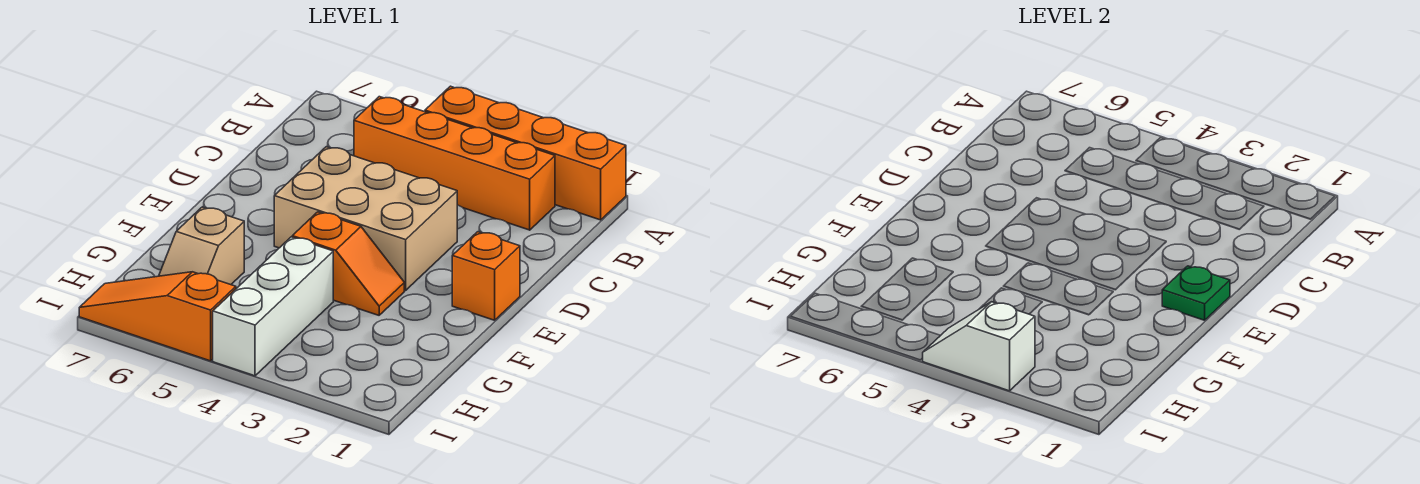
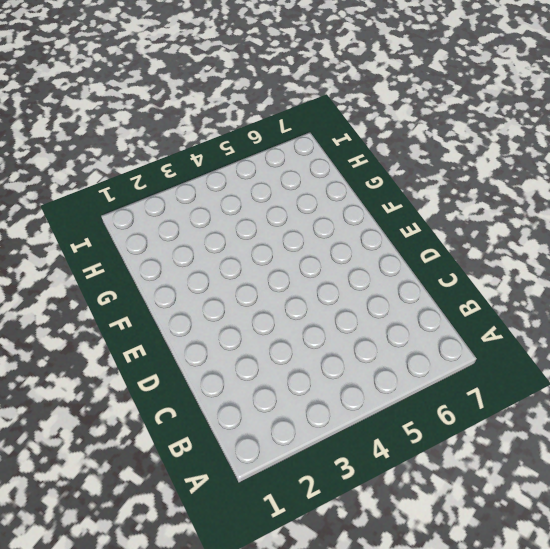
none -> orange brick A1:A4 level 1
none -> orange brick B2:B5 level 1

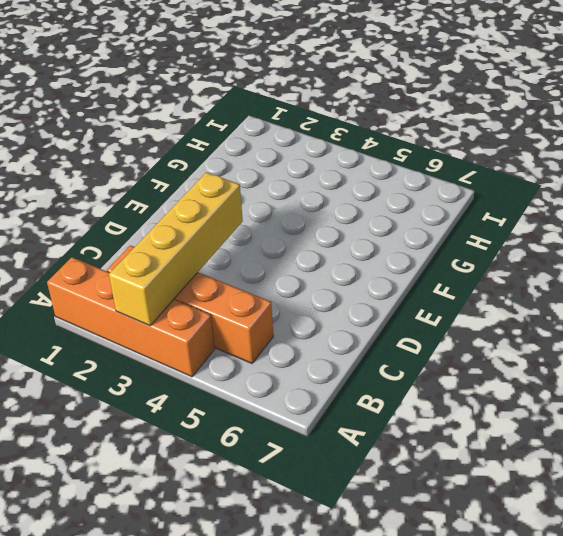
yellow brick A3:D3 level 2 -> none
none -> tan brick D3:E5 level 1
none -> orange brick E1 level 1

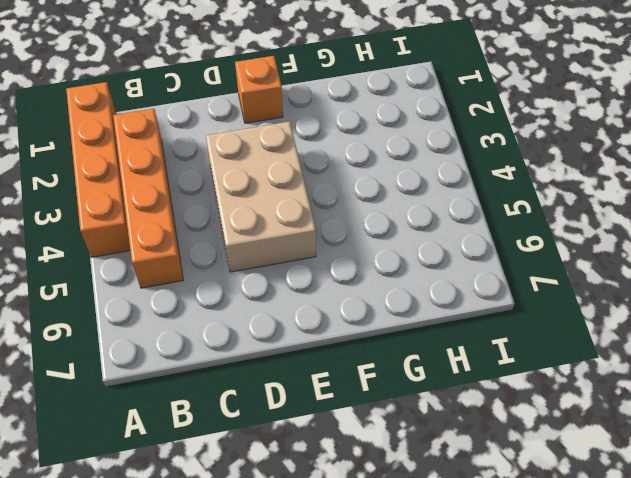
none -> orange slope F3:F4 level 1 top 4
none -> white brick G4:I4 level 1

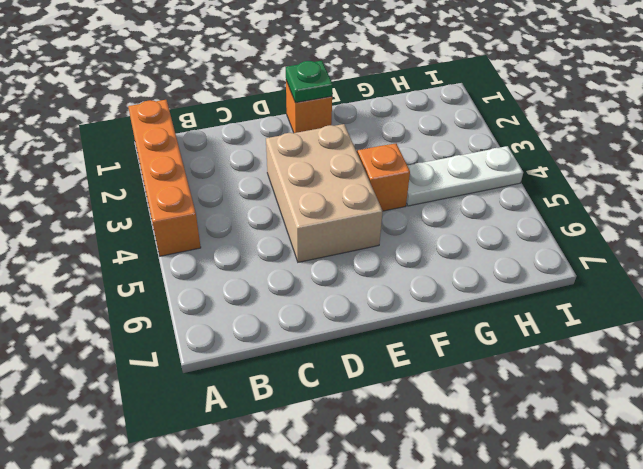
white plate G4:I4 level 1 -> white brick G4:I4 level 1
none -> orange brick B2:B5 level 1
none -> tan slope G6:H6 level 1 top G

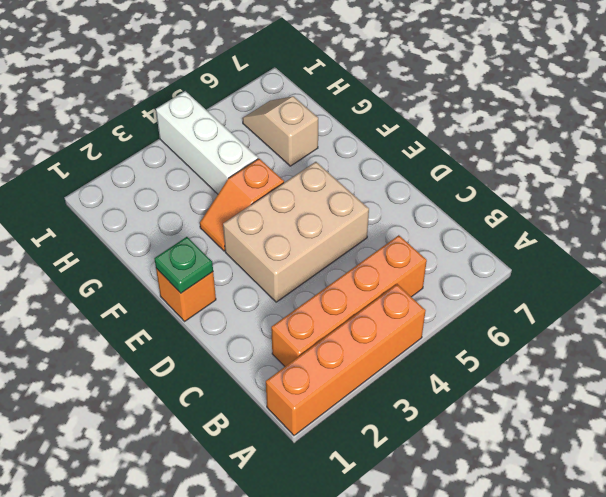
none -> orange slope I5:I7 level 1 top 5
none -> white slope I3:I4 level 2 top 3

